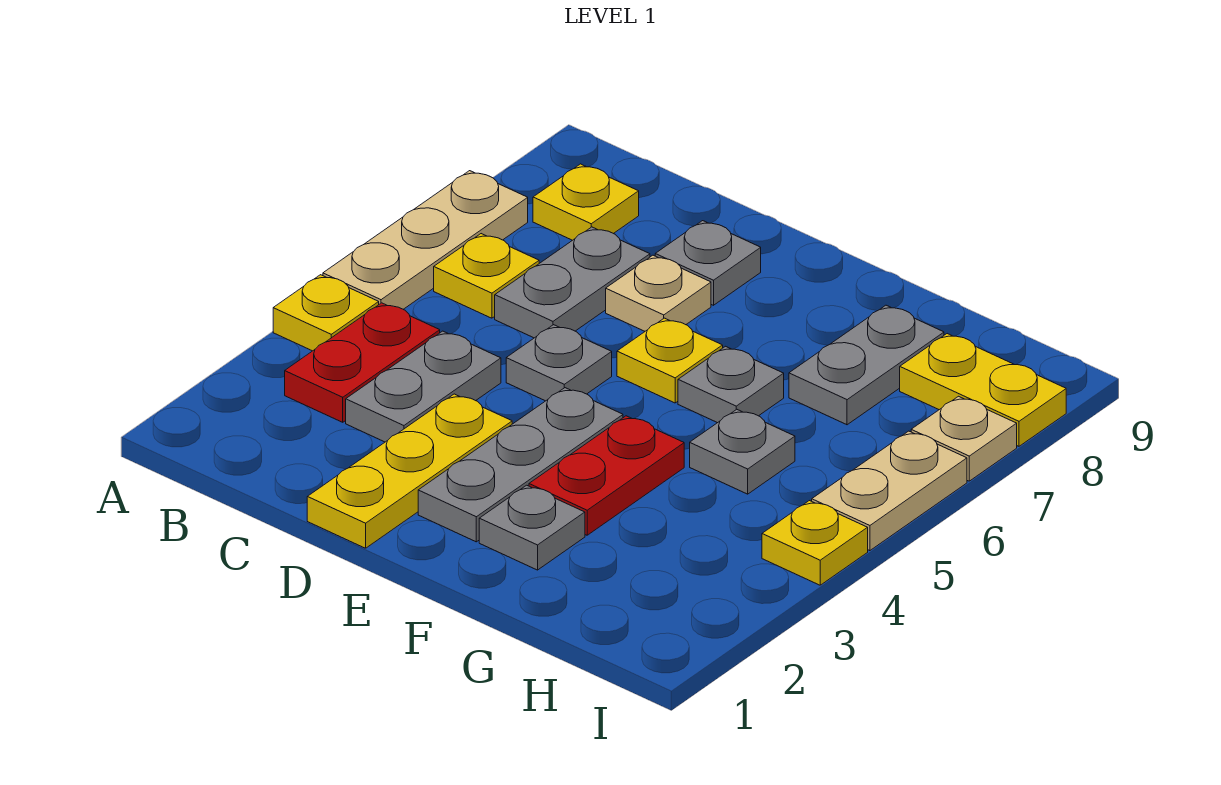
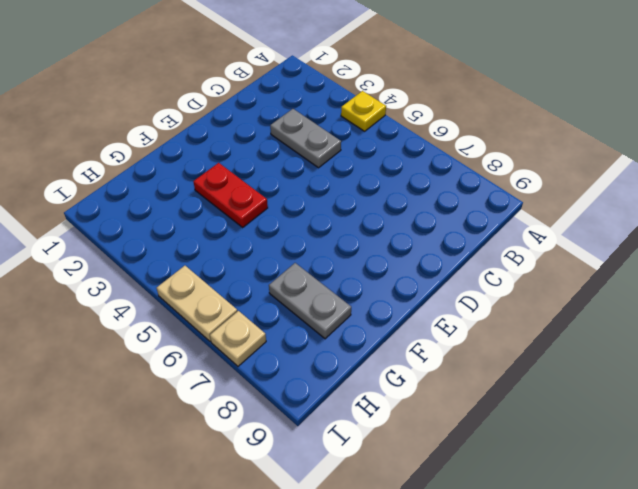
none -> tan plate A5:A7 level 1
none -> red plate B3:B4 level 1
none -> yellow plate B6 level 1

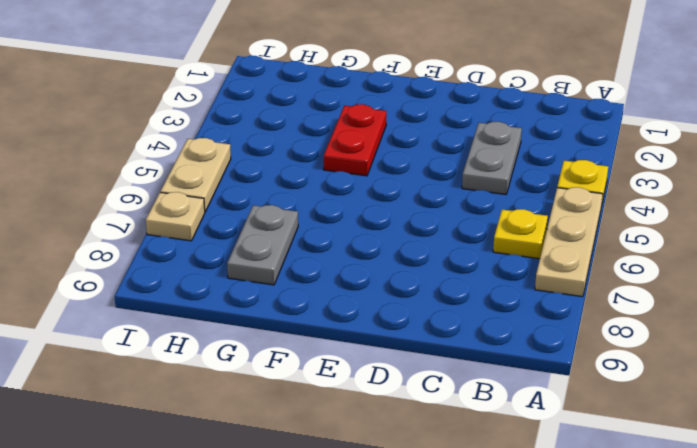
none -> red plate B3:B4 level 1
none -> yellow plate B8 level 1
none -> grey plate C6:C7 level 1

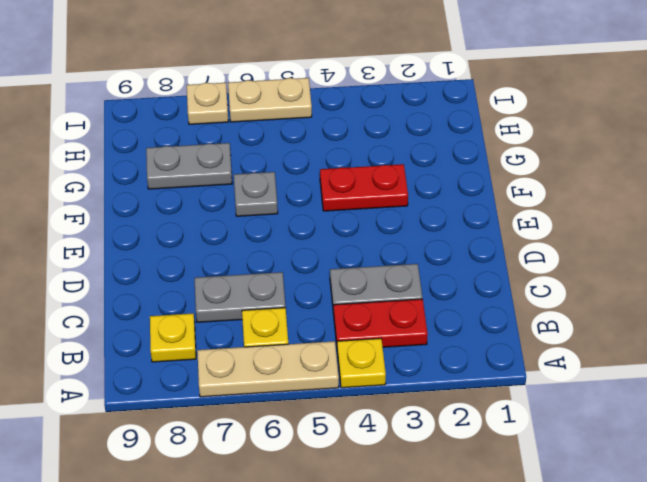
none -> yellow plate D1:D3 level 1
none -> grey plate D5 level 1
none -> tan plate D7 level 1

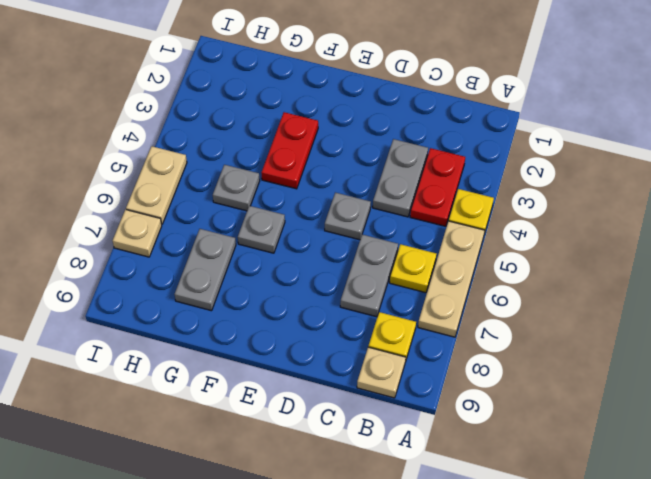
tan plate B9 level 1 -> tan plate D7 level 1
none -> yellow plate D1:D3 level 1
none -> grey plate D8 level 1
none -> grey plate E2:E4 level 1

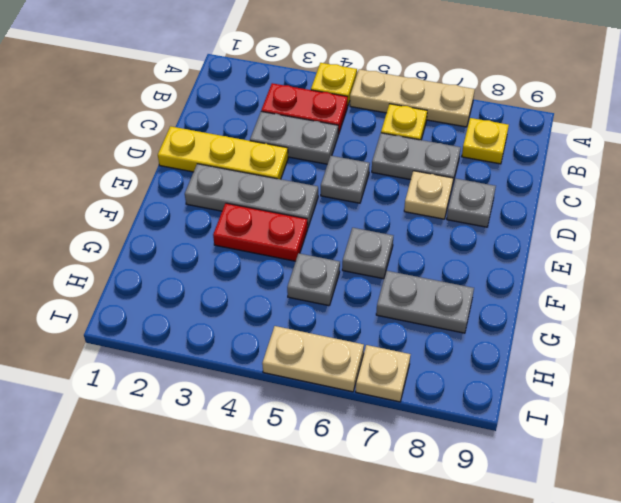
none -> yellow plate E6 level 1
none -> grey plate F2 level 1
none -> yellow plate H8:I8 level 1

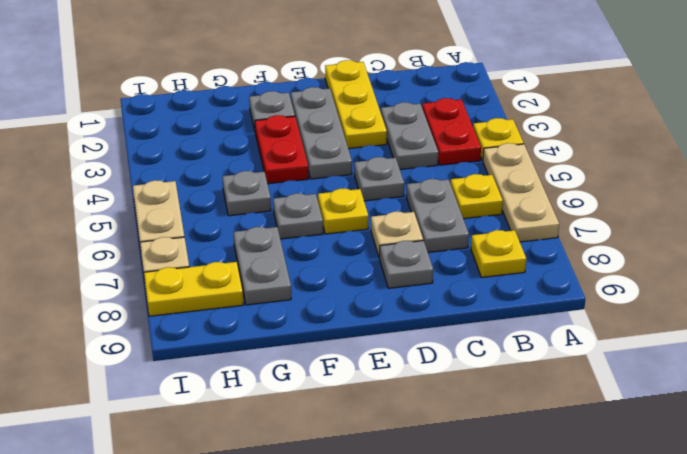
none -> yellow plate I4 level 1

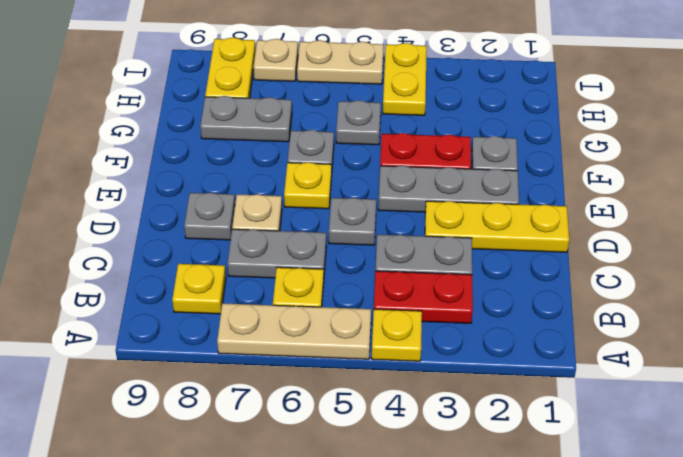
yellow plate H4:I4 level 1 -> yellow plate I4 level 1

